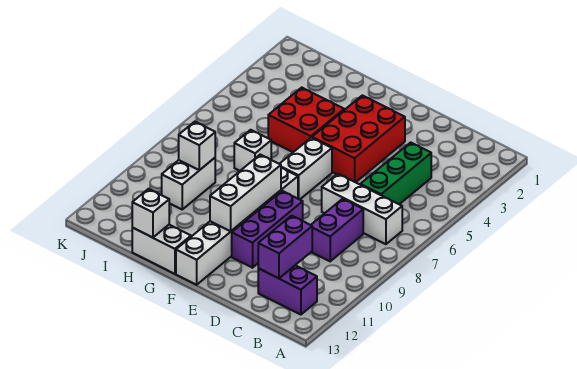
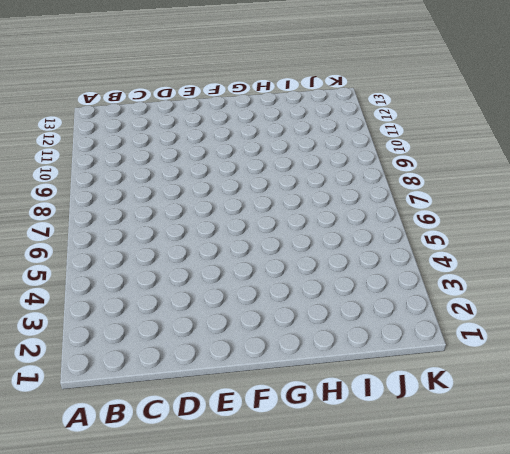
none -> white brick B7:D7 level 1
none -> purple brick B12:C12 level 1
none -> green brick C4:C6 level 1

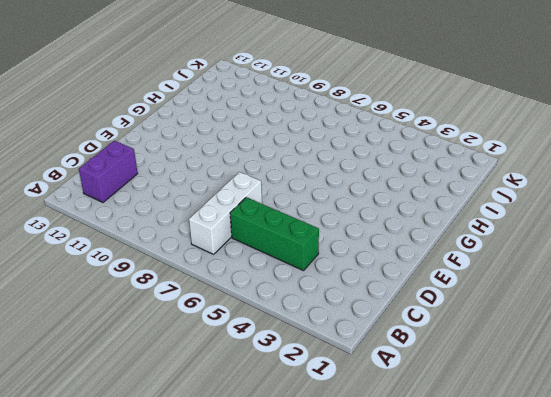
none -> purple brick C8:C9 level 1
none -> red brick E3:F5 level 1
none -> purple brick E9:E11 level 1

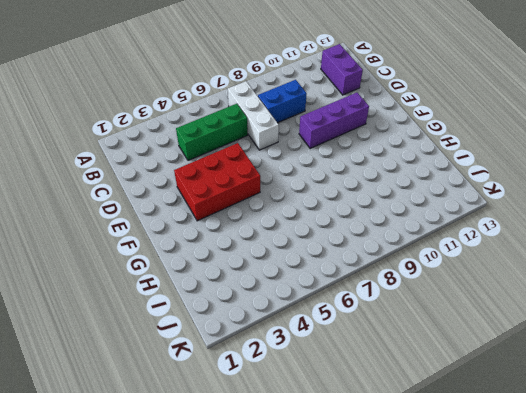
blue brick C8:C9 level 1 -> purple brick C8:C9 level 1
none -> white brick F6:F7 level 1
none -> white brick F8:F13 level 1
none -> red brick G4:H5 level 1

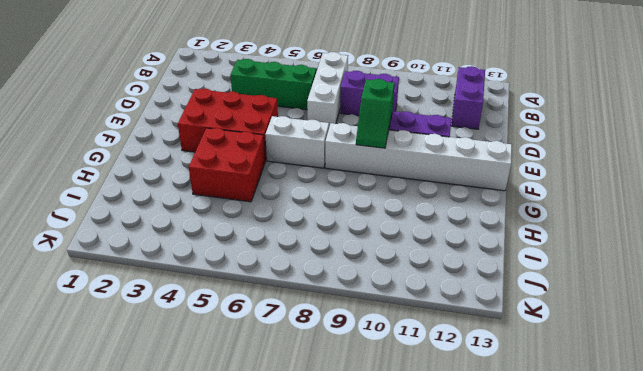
green slope E9:F9 level 2 top E -> white brick F9:F11 level 2
none -> white brick G13:H13 level 1
none -> white brick H7 level 1
none -> white brick I9:I10 level 1

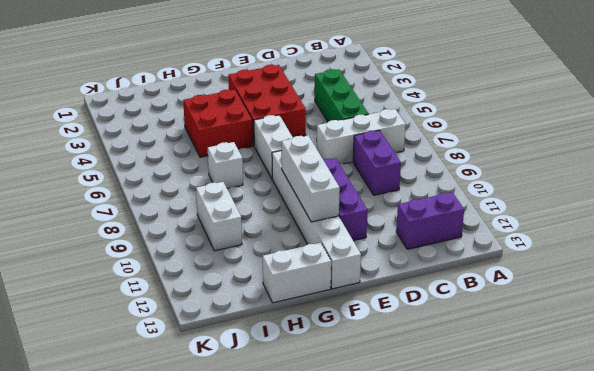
none -> purple brick C11:C12 level 2
none -> white brick H13 level 2
none -> white brick I9 level 2

